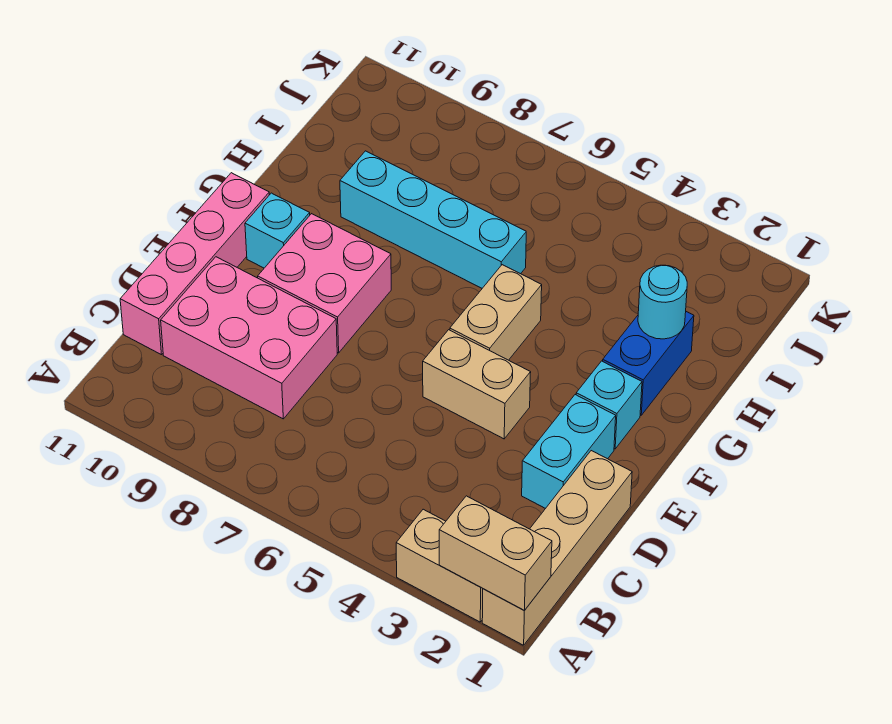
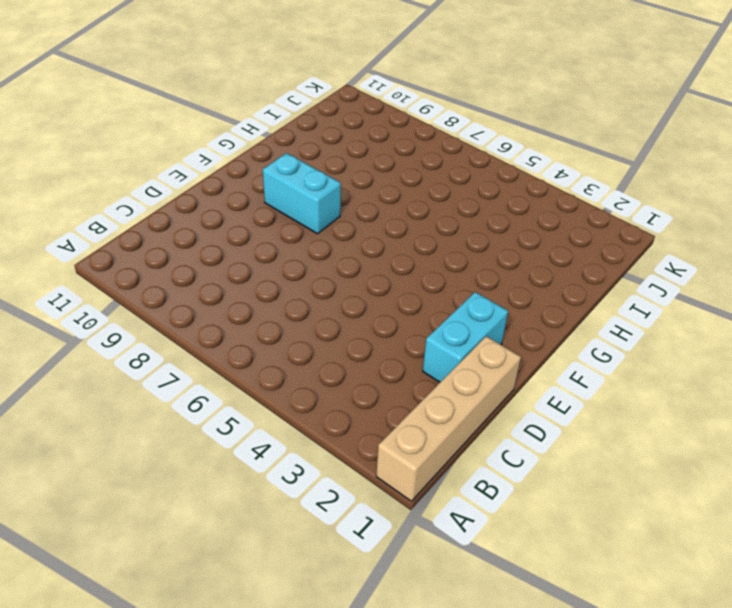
cyan brick F8:F9 level 1 -> pink brick E8:F9 level 1
none -> tan brick A2:A3 level 1
none -> pink brick C8:D10 level 1
none -> pink brick C11:F11 level 1

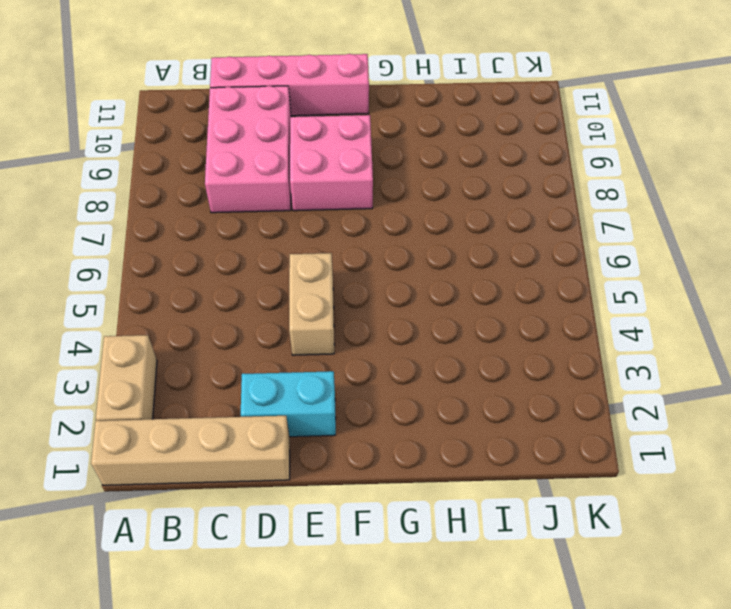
none -> cyan brick F2 level 1
none -> tan brick F5:G5 level 1
none -> cyan brick F10 level 1

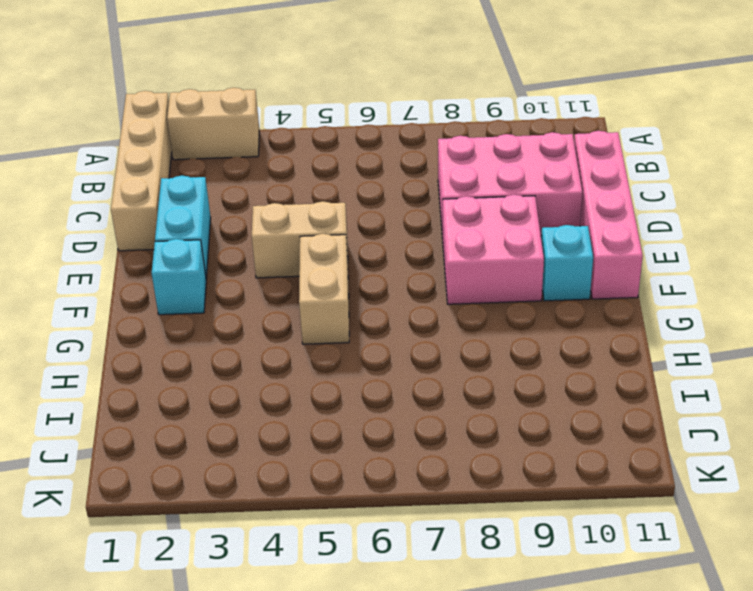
none -> blue brick G2:H2 level 1
none -> cyan brick H6:H9 level 1
none -> tan brick A1:A2 level 2

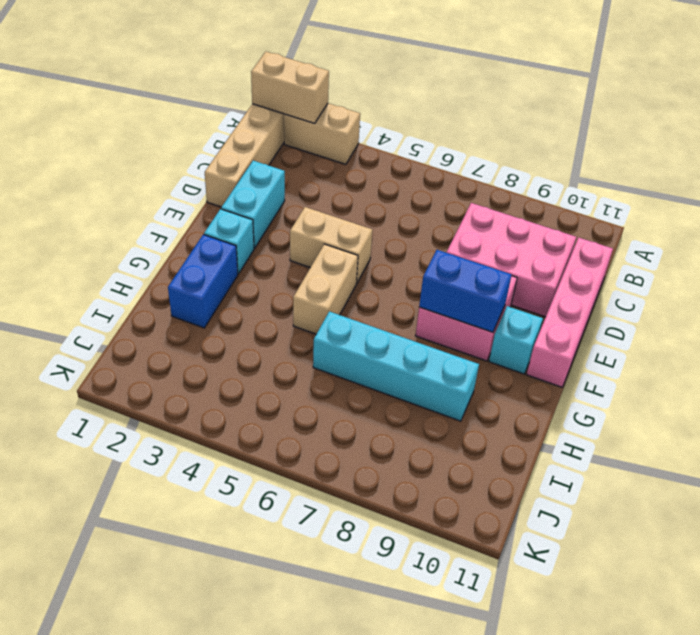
blue brick F8:F9 level 2 -> none
none -> cyan round brick H2 level 2

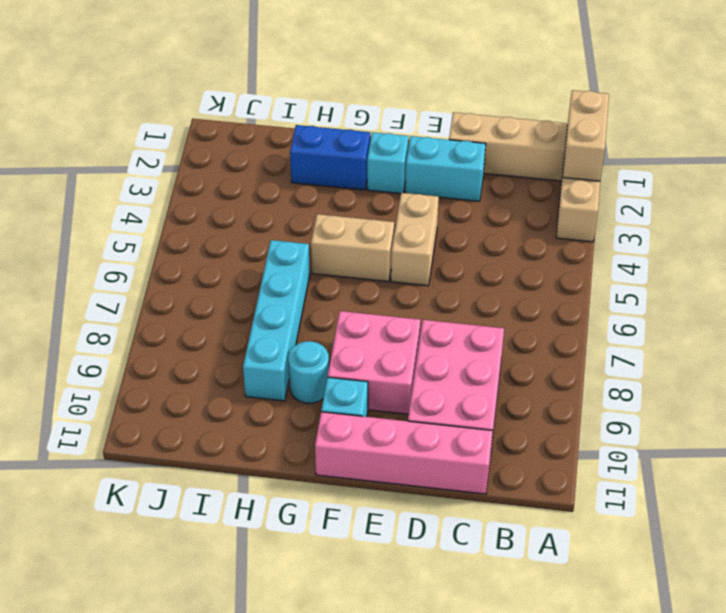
cyan round brick G9 level 1 -> cyan round brick H2 level 2

